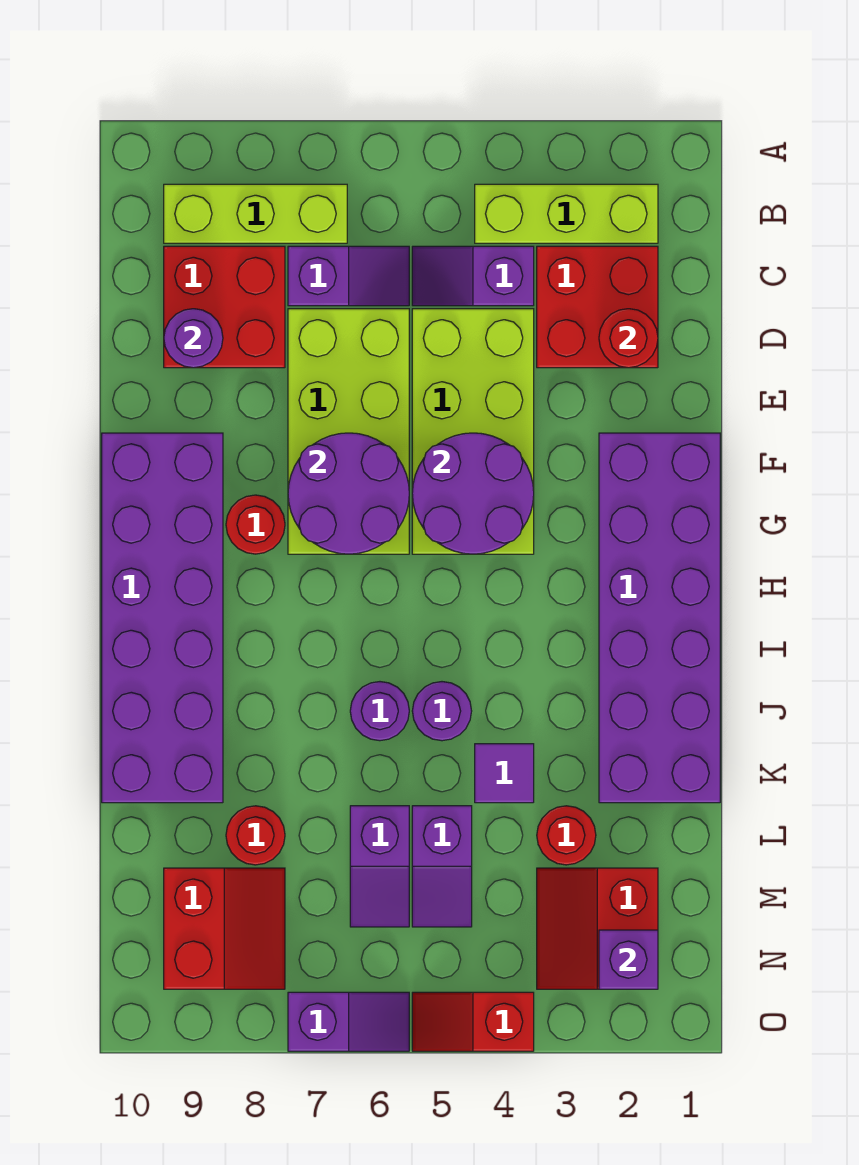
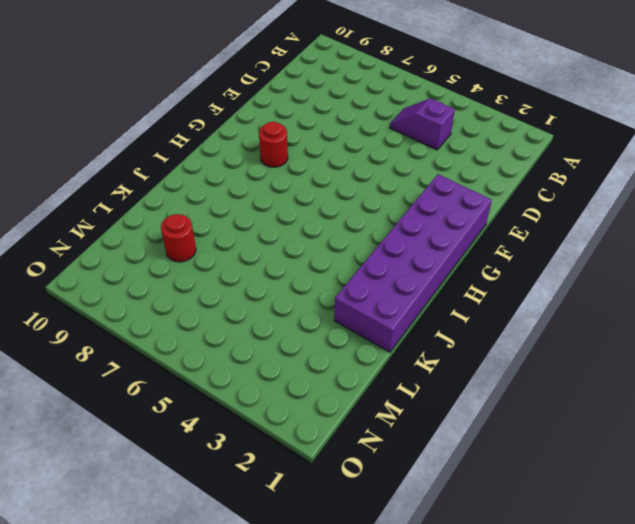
none -> lime brick B2:B4 level 1
none -> lime brick B7:B9 level 1
none -> red brick C2:D3 level 1

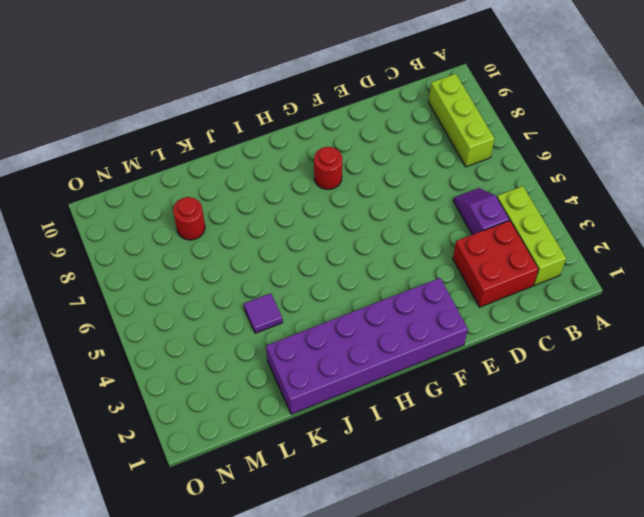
none -> purple slope C6:C7 level 1 top 7
none -> red brick C8:D9 level 1
none -> lime brick D4:G5 level 1

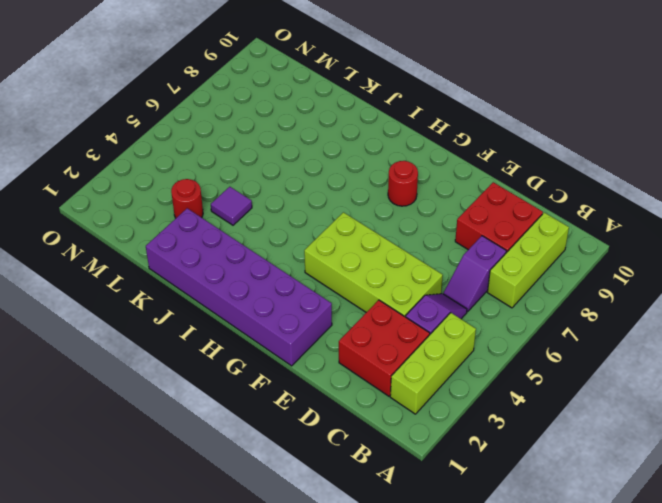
none -> lime brick D6:G7 level 1
none -> purple brick F9:K10 level 1
none -> purple round brick J5 level 1

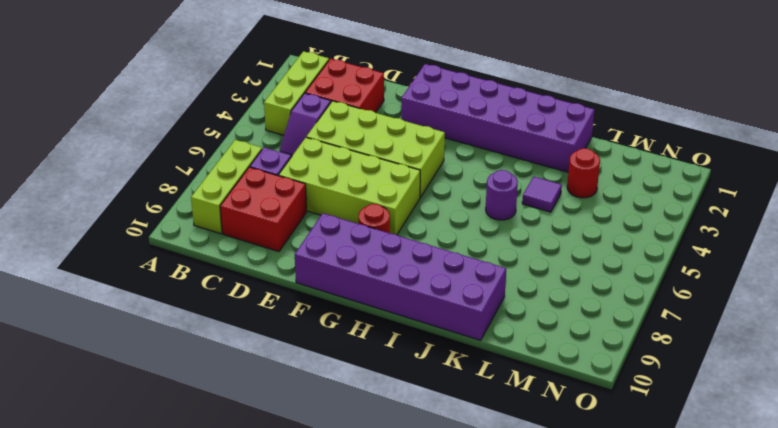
none -> purple round brick J6 level 1
none -> purple slope L5:M5 level 1 top L
none -> purple slope L6:M6 level 1 top L

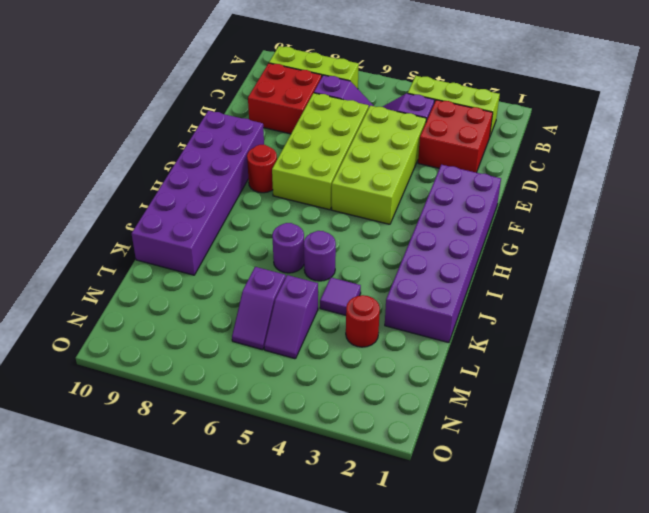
none -> red round brick L8 level 1
none -> red slope M2:N3 level 1 top 2
none -> red slope M8:N9 level 1 top 9

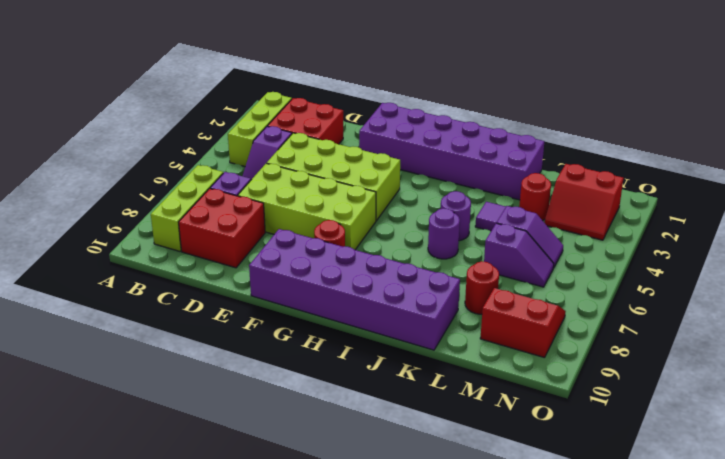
none -> red slope O4:O5 level 1 top 4
none -> purple slope O6:O7 level 1 top 7
none -> red round brick D2 level 2

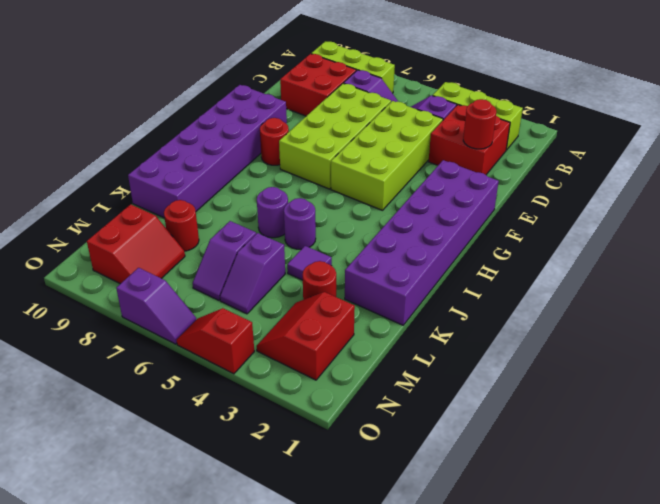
none -> purple round brick D9 level 2
none -> purple round brick F4:G5 level 2
none -> purple round brick F6:G7 level 2

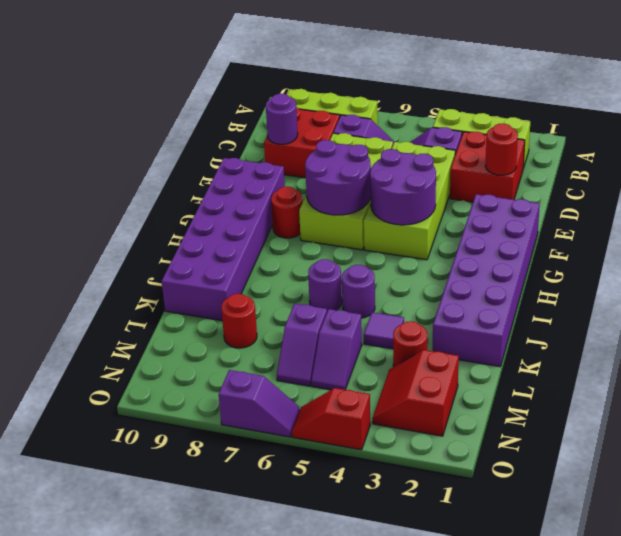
none -> red slope M8:N9 level 1 top 9
none -> purple brick N2 level 2

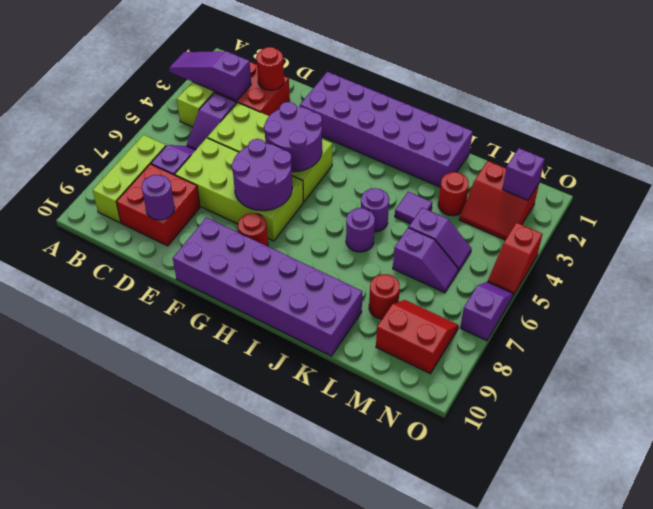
purple slope A3:C3 level 2 top C -> none

